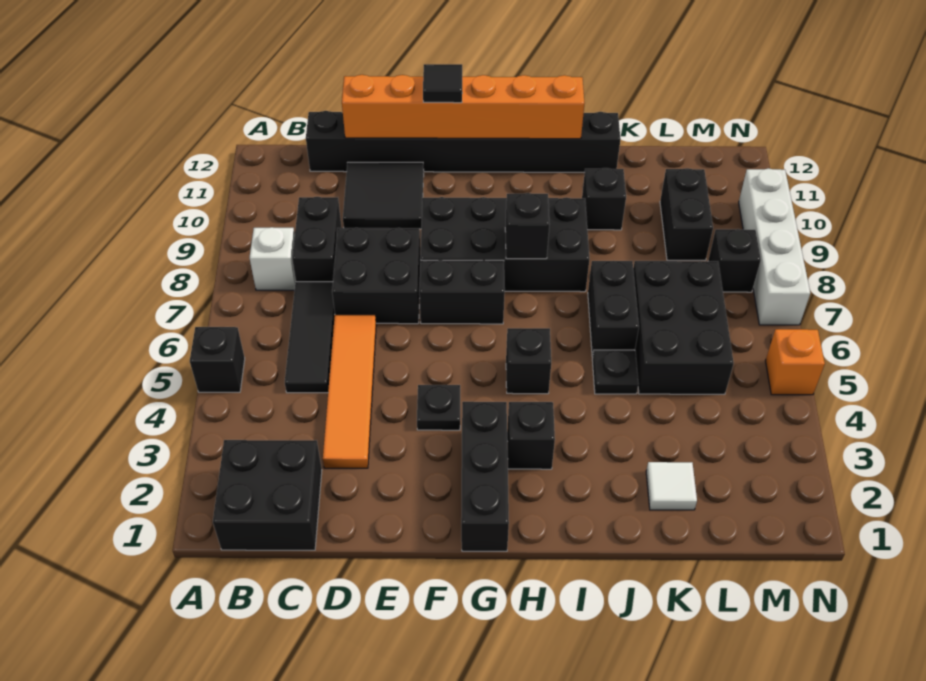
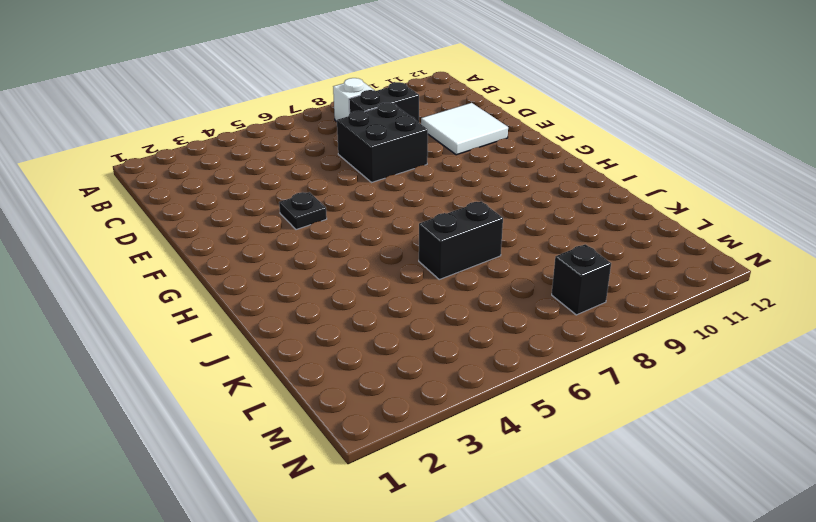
white tile D10:E11 level 1 -> black tile D10:E11 level 1
none -> black brick A5 level 1
none -> black brick B1:C2 level 1
none -> black tile C5:C7 level 1

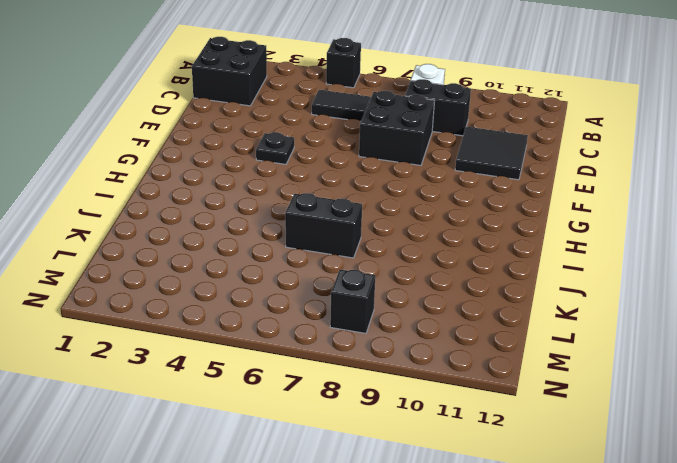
none -> black brick C12:J12 level 1
none -> orange tile D3:D6 level 1
none -> black brick F7:G7 level 1

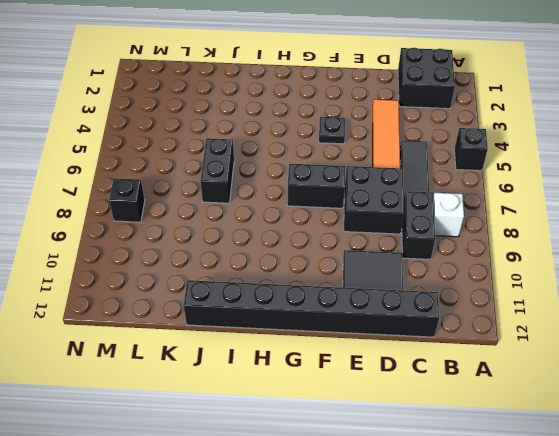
none -> black brick F8:I9 level 1
none -> black brick G1:G3 level 1
none -> black brick H3 level 1

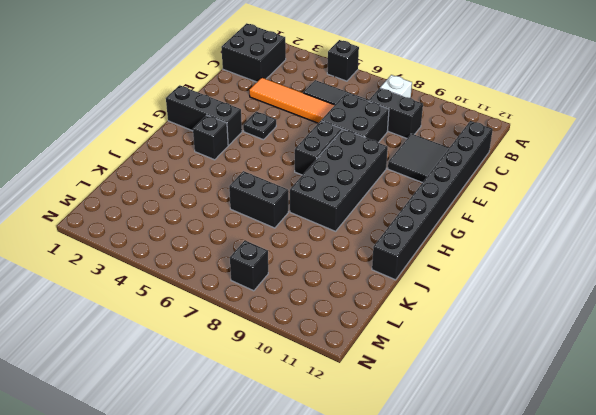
none -> black brick H5 level 1
none -> black plate J5 level 1
none -> black brick J10 level 1

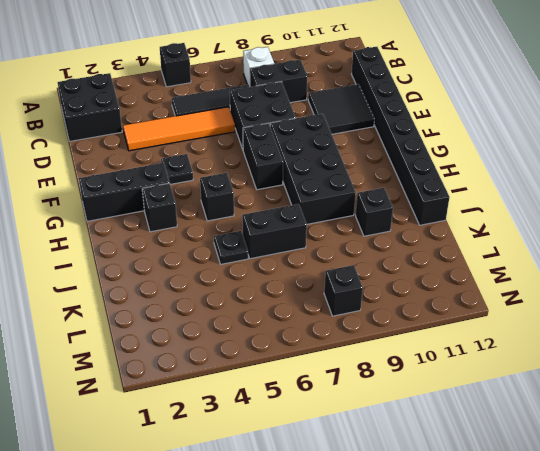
none -> white tile K2 level 1
none -> black brick K5:L7 level 1
none -> black brick L9:L10 level 1

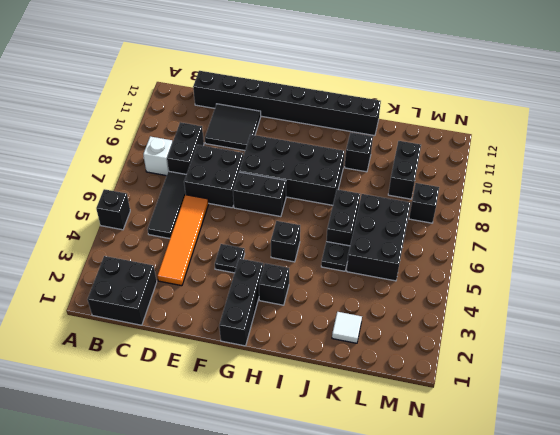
none -> orange brick N5 level 1
none -> white brick N7:N10 level 1
none -> orange brick D12:I12 level 2

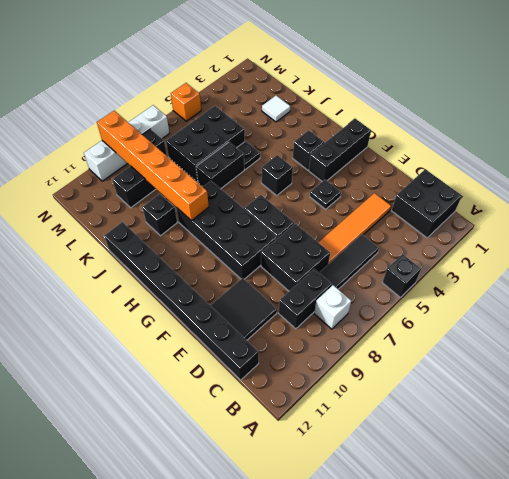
orange brick I9:N9 level 2 -> orange brick D12:I12 level 2
none -> black brick H8 level 2
none -> black tile F12 level 3

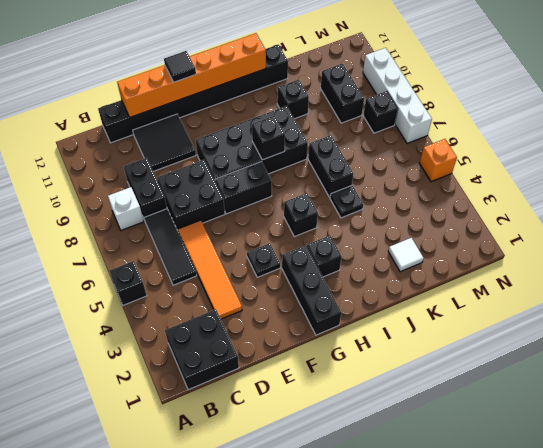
none -> black brick K5:L7 level 1

